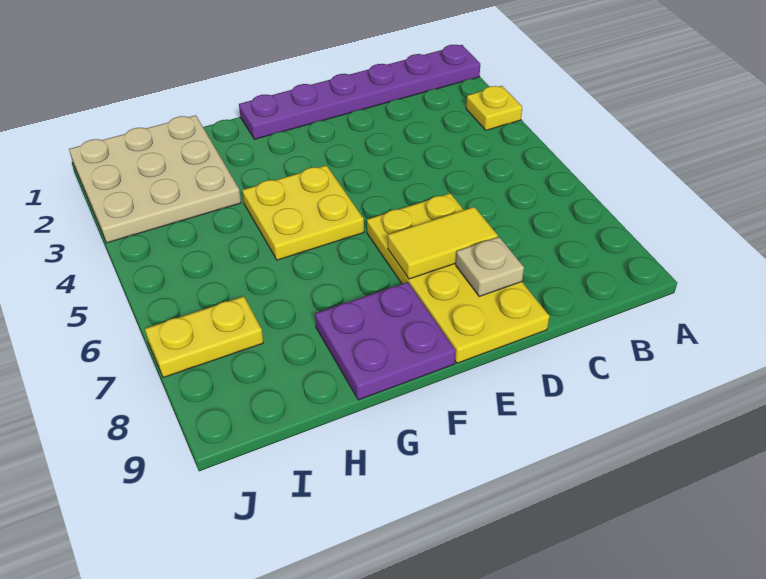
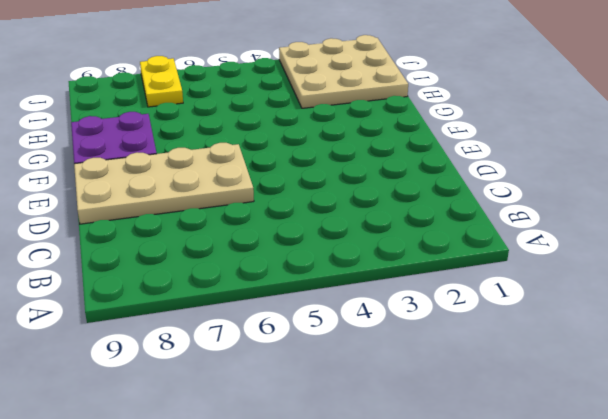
tan plate D6:E9 level 1 -> yellow plate D6:E9 level 1
none -> purple plate A1:F1 level 1
none -> yellow plate A3 level 1

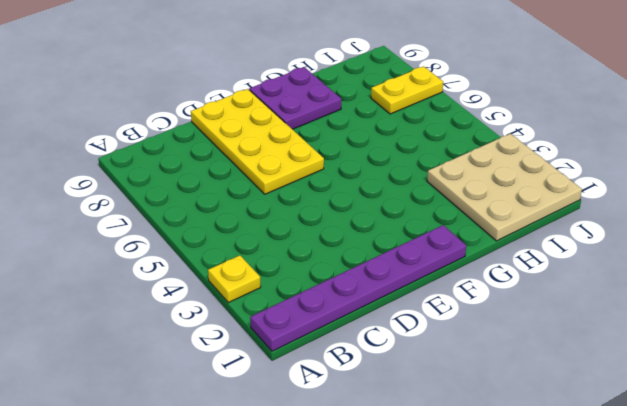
none -> yellow plate F4:G5 level 1
none -> yellow tile D7:E7 level 2

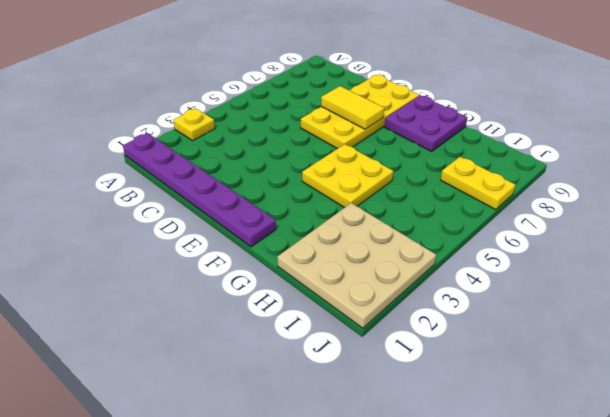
none -> tan plate D8 level 2

